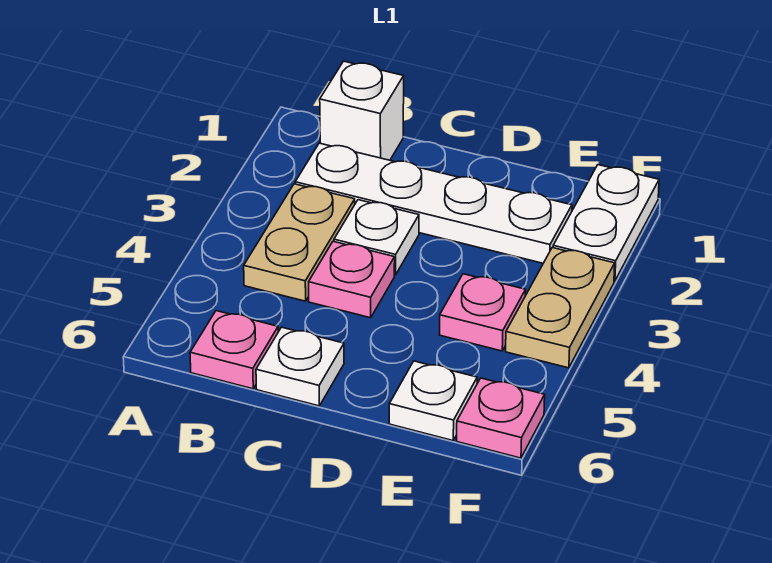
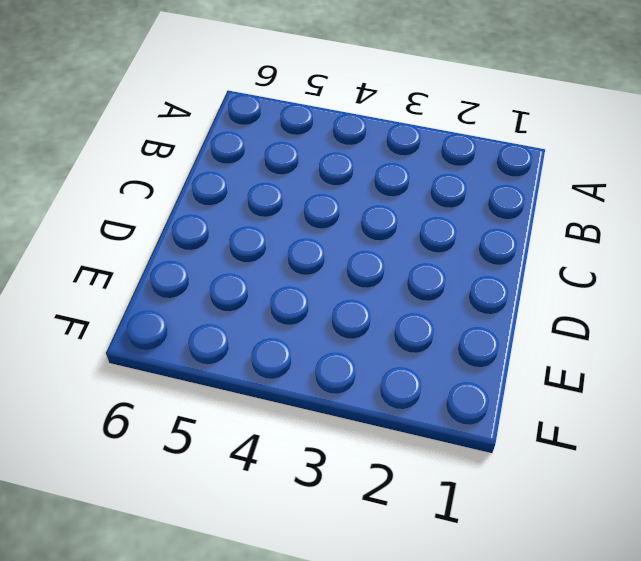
none -> white brick B1 level 1
none -> white plate B2:E2 level 1
none -> tan plate B3:B4 level 1

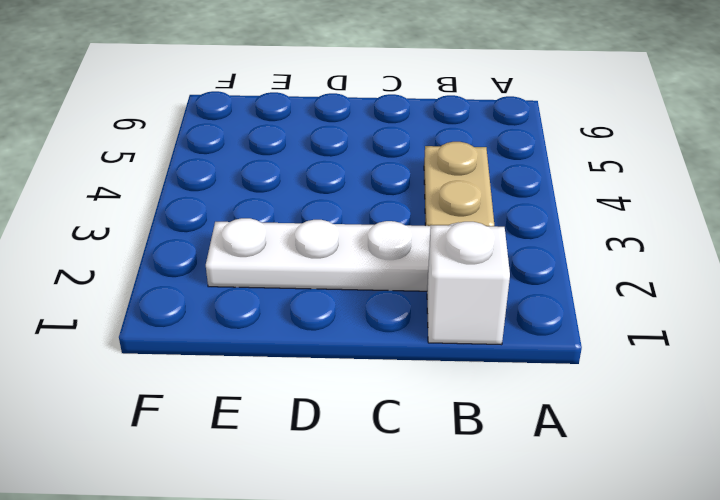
none -> pink plate B6 level 1
none -> white plate C3 level 1
none -> pink plate C4 level 1

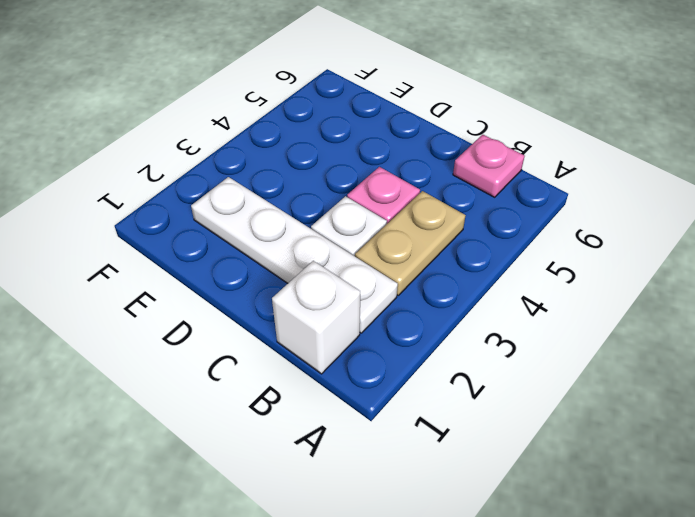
none -> white plate C6 level 1
none -> pink plate E4 level 1
none -> white plate E6 level 1

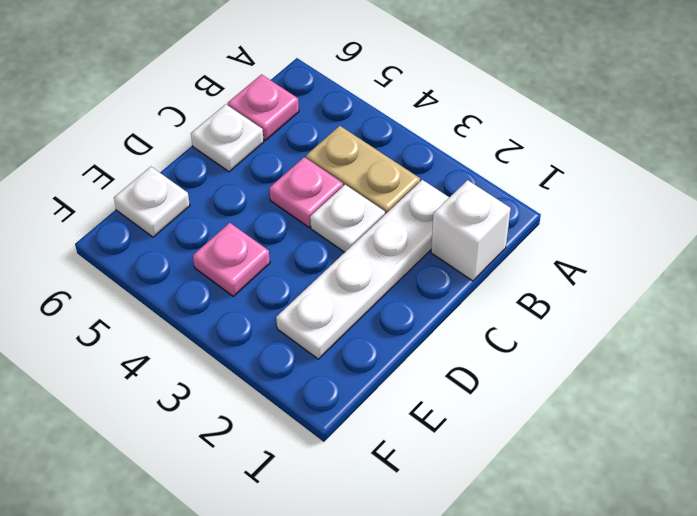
none -> white plate F1:F2 level 1
none -> tan plate F3:F4 level 1
none -> pink plate F6 level 1

